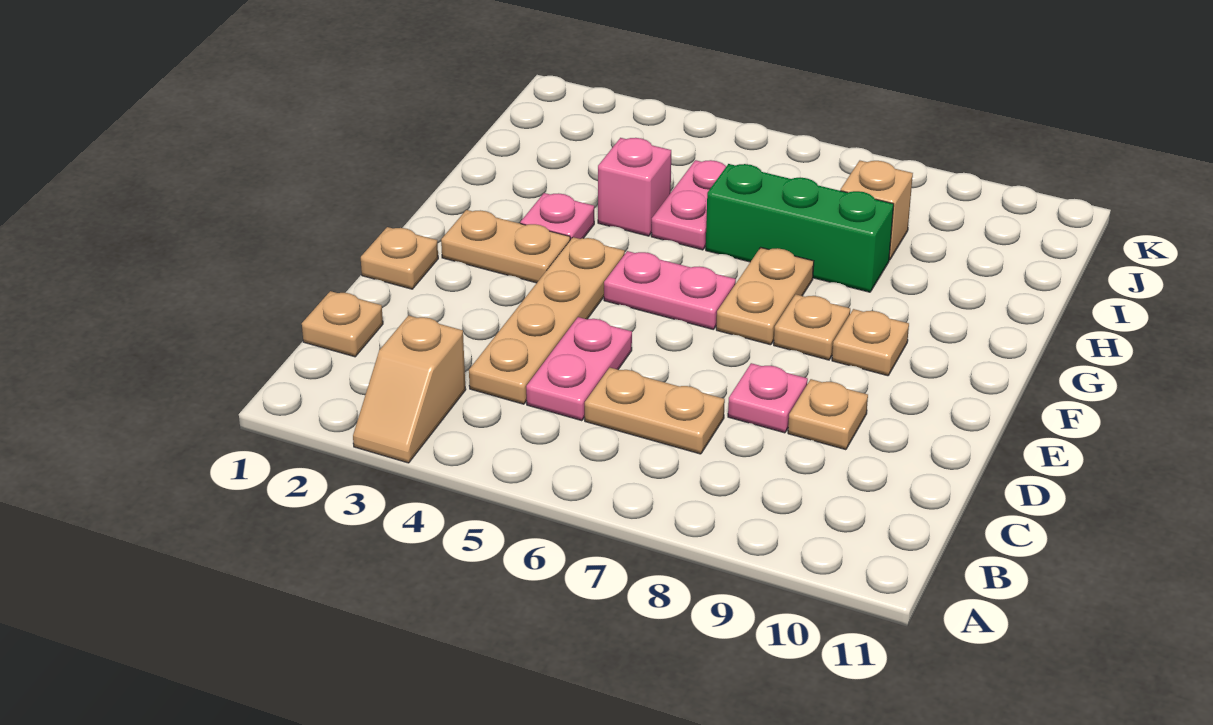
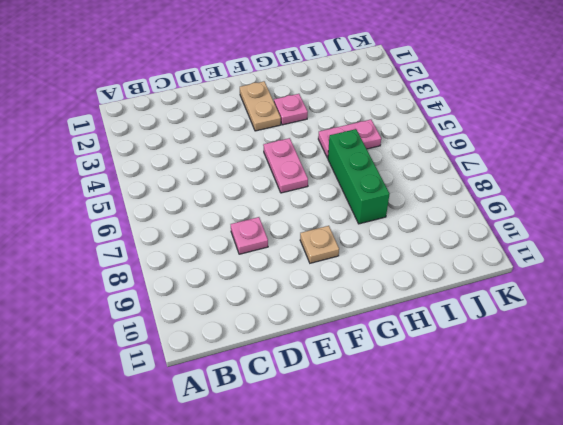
none -> tan slope A3:B3 level 1 top B
none -> tan plate C1 level 1
none -> tan plate C4:F4 level 1

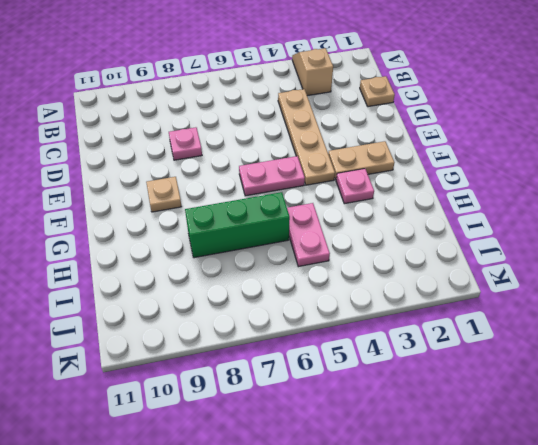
none -> pink plate C5:D5 level 1
none -> tan plate C6:C7 level 1
none -> tan plate D9 level 1

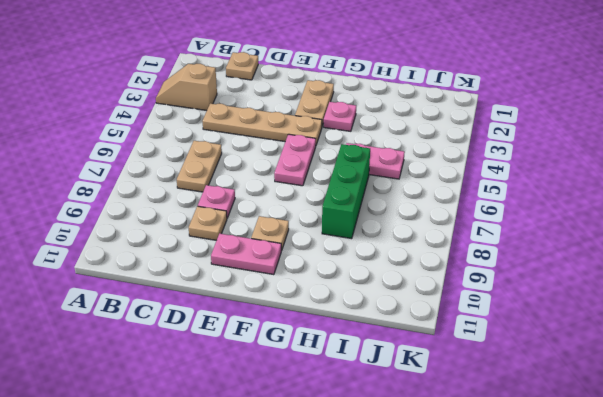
pink plate E10:F10 level 1 -> pink plate C5:D5 level 1
none -> tan plate E1 level 1
none -> tan plate F7:G7 level 1
none -> tan plate F8 level 1

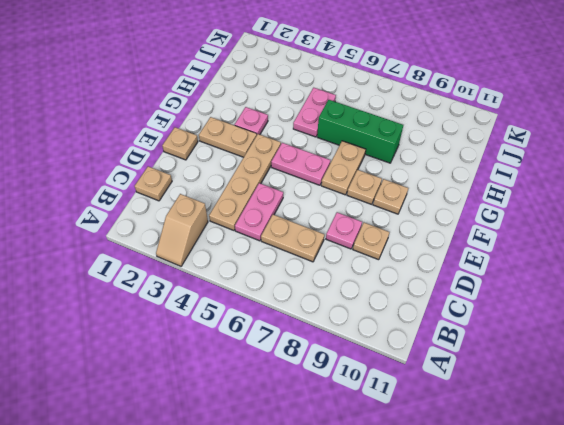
none -> pink brick H4 level 1
none -> tan brick I8 level 1

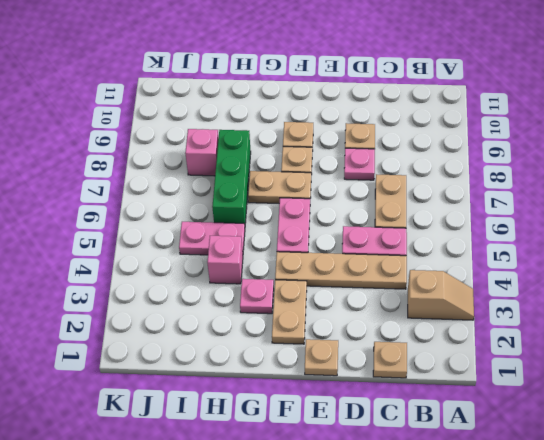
pink brick I8 level 1 -> tan brick I8 level 1

